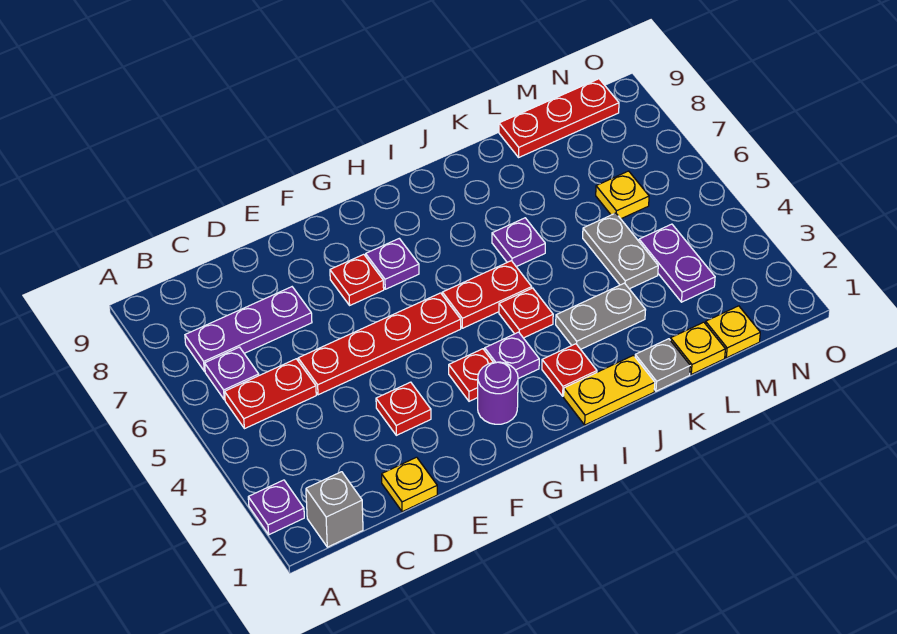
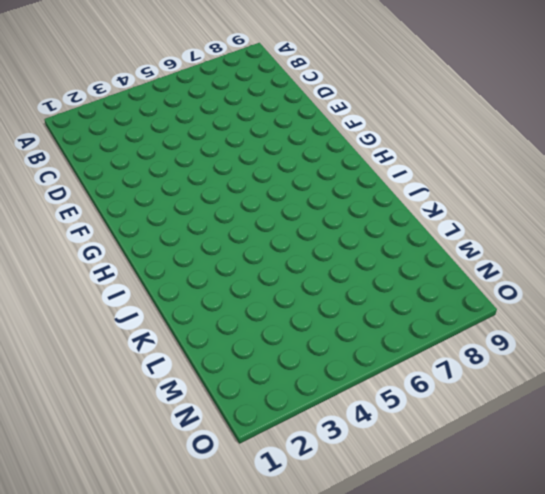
none -> purple plate A2 level 1
none -> grey brick B1 level 1
none -> red plate B5:C5 level 1

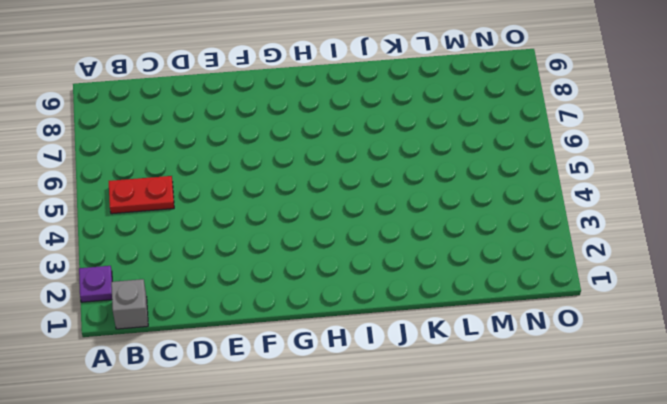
none -> purple plate B6 level 1
none -> purple plate B7:D7 level 1
none -> yellow plate D1 level 1

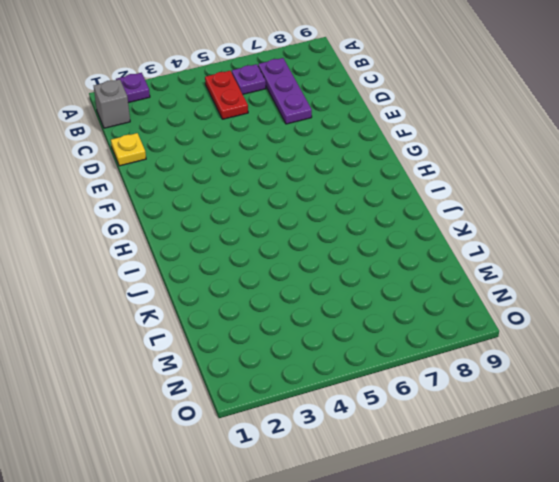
none -> red plate D5:G5 level 1
none -> red plate E3 level 1
none -> red plate F7 level 1

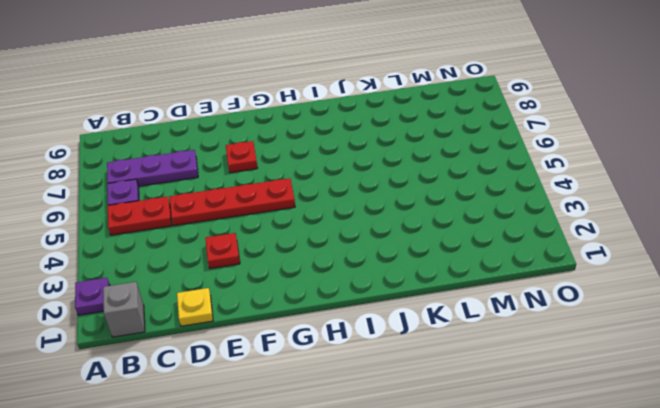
none -> purple round brick G2 level 1
none -> red plate G3 level 1
none -> purple plate G7 level 1

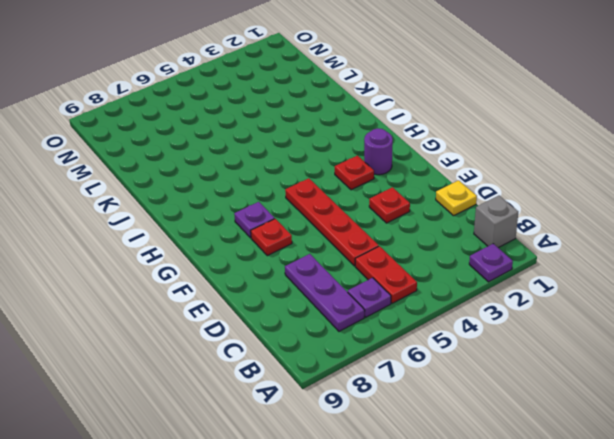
none -> purple plate H3 level 1
none -> red plate H5:I5 level 1
none -> yellow plate I1:J1 level 1

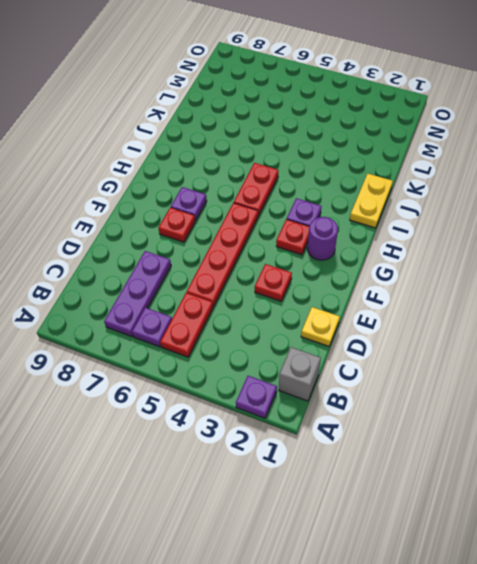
none -> red plate I2 level 1
none -> red plate I4 level 1
none -> grey plate J3:K3 level 1

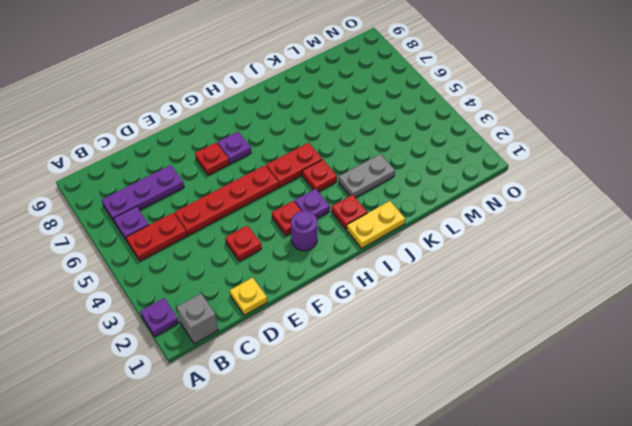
none -> purple plate J6 level 1
none -> grey plate K1 level 1
none -> yellow plate L1 level 1

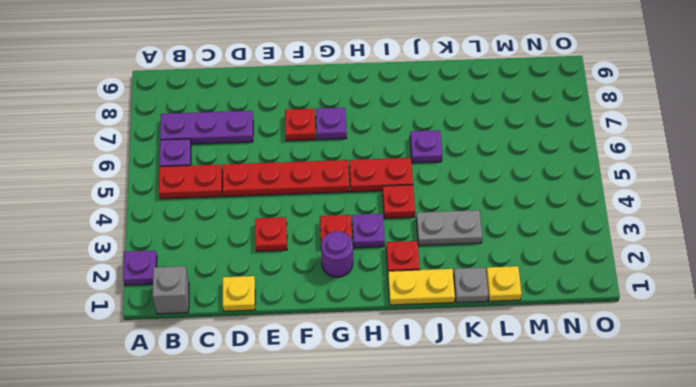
none -> grey plate L4:L5 level 1
none -> red plate L9:N9 level 1
none -> yellow plate M1 level 1

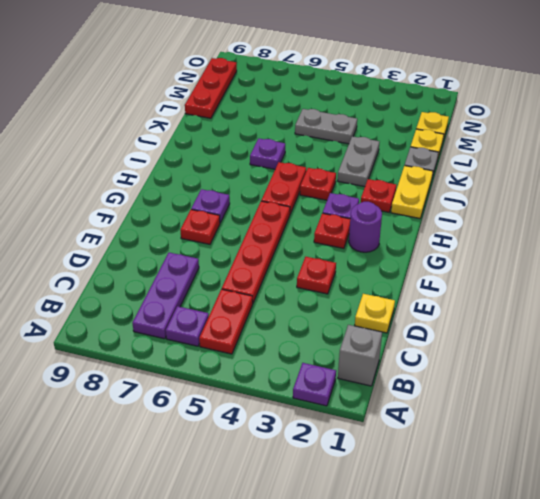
none -> purple plate M3:M4 level 1
none -> yellow plate M6 level 1

